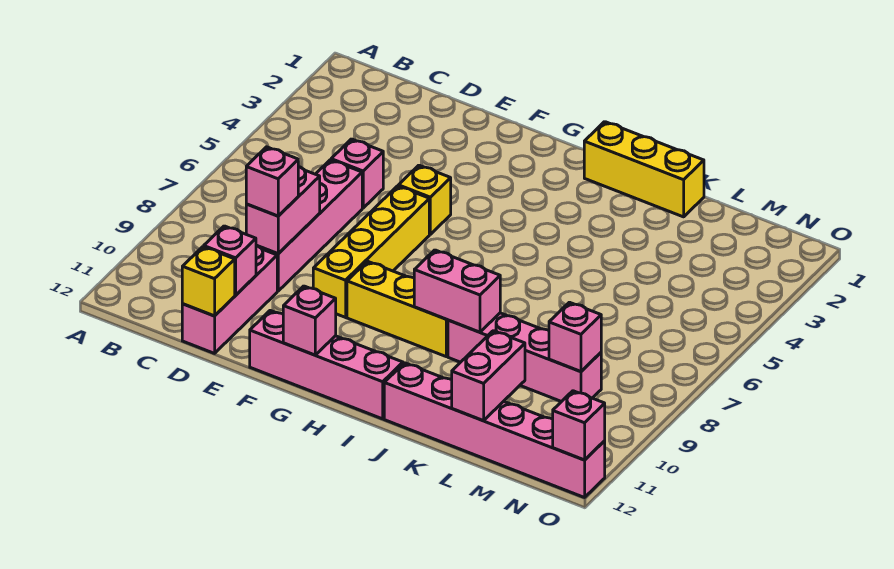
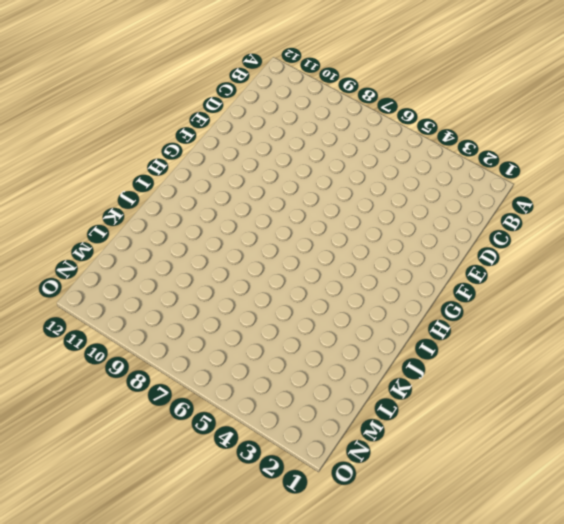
none -> pink brick D5 level 1
none -> pink brick D6:D9 level 1
none -> pink brick D10:D12 level 1

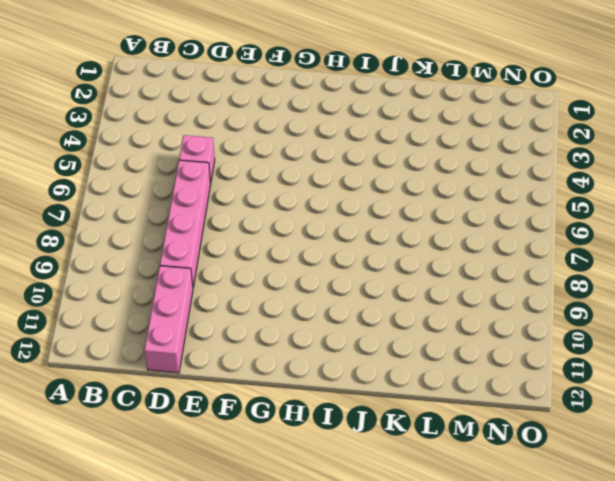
none -> yellow brick F5 level 1
none -> yellow brick F6:F9 level 1
none -> pink brick F12:I12 level 1

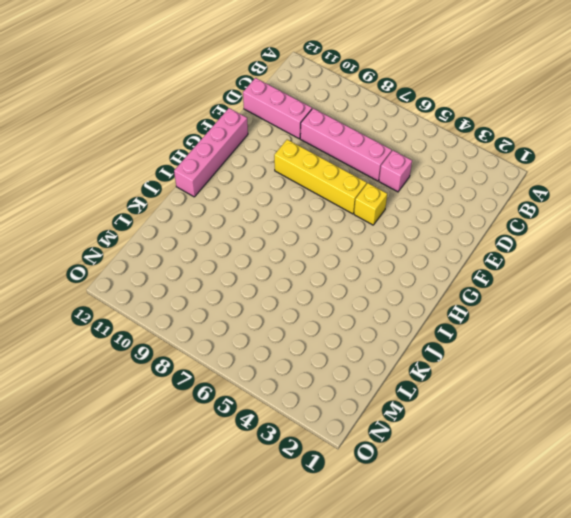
none -> yellow brick G9:I9 level 1
none -> yellow brick I1:K1 level 1
none -> pink brick J9:M9 level 1

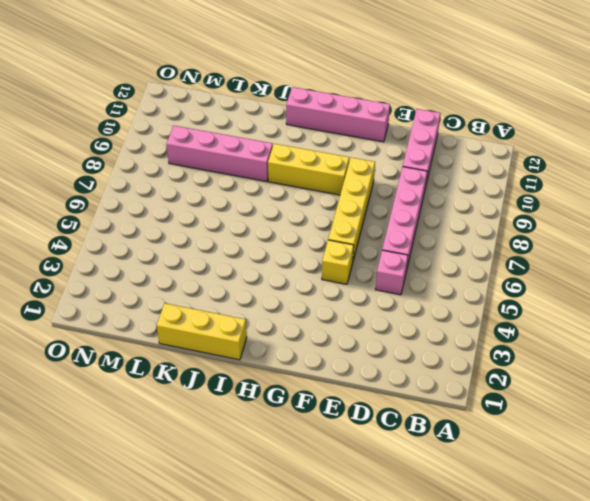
none -> pink brick J12:O12 level 1
none -> pink brick D8:D9 level 2
none -> pink brick D11 level 2

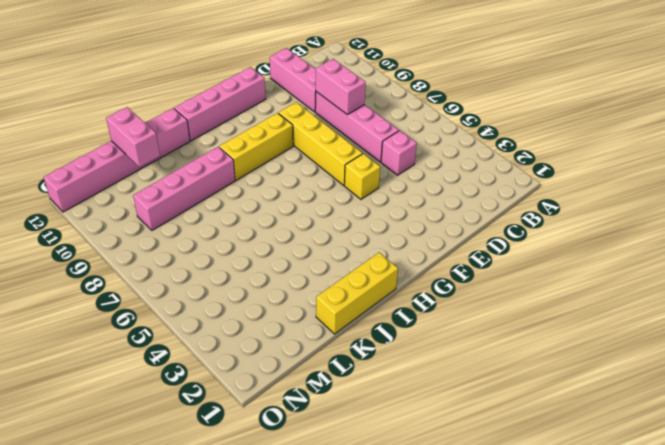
none -> pink brick D11 level 2
none -> yellow brick D12 level 2
none -> pink brick G12 level 2

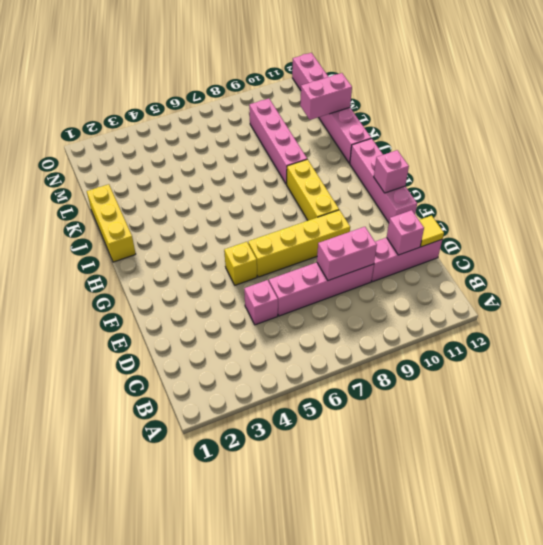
yellow tile D12 level 2 -> yellow brick D12 level 2
none -> pink brick I9:J9 level 2
none -> pink brick M9 level 2
none -> pink brick O12 level 2

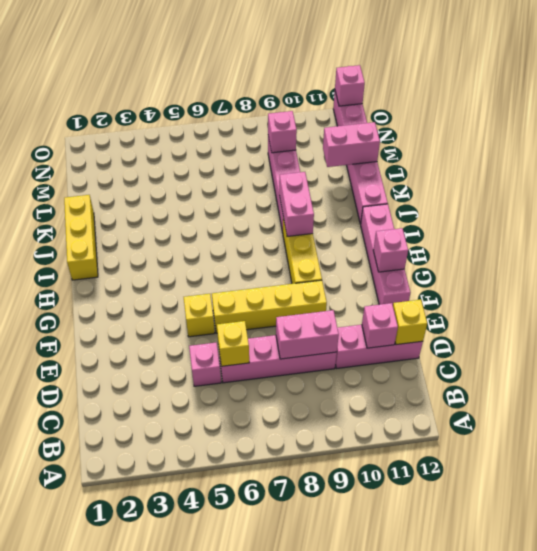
yellow brick D6 level 2 -> none
none -> pink brick D9 level 3

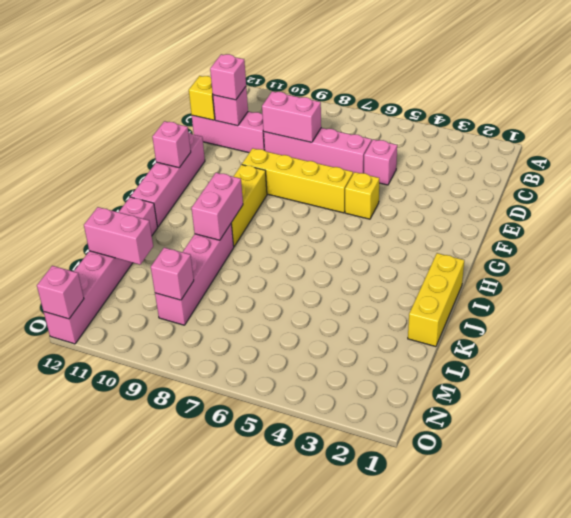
pink brick D11 level 3 -> pink brick D9 level 3

